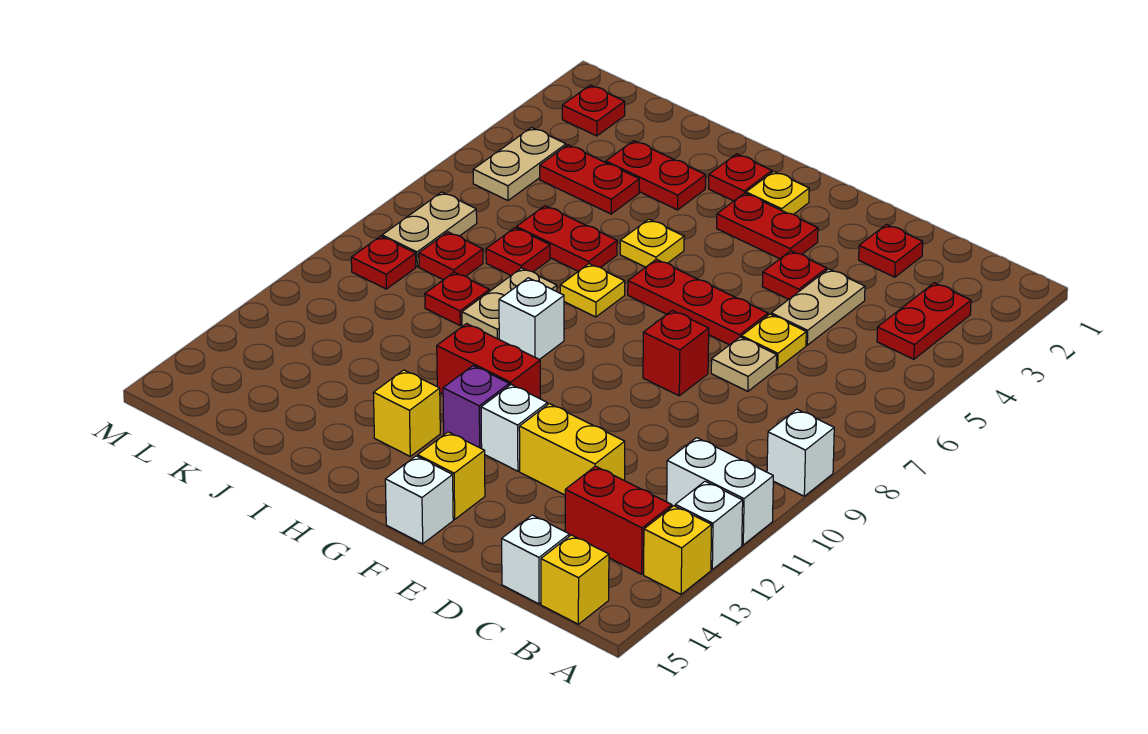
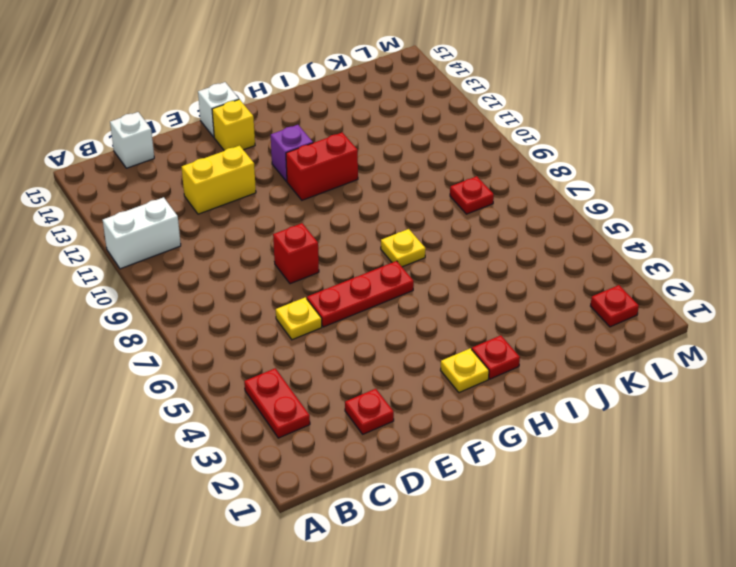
none -> white brick A9 level 1
none -> white brick A12 level 1
none -> yellow brick A13 level 1
none -> red brick B13:C13 level 1

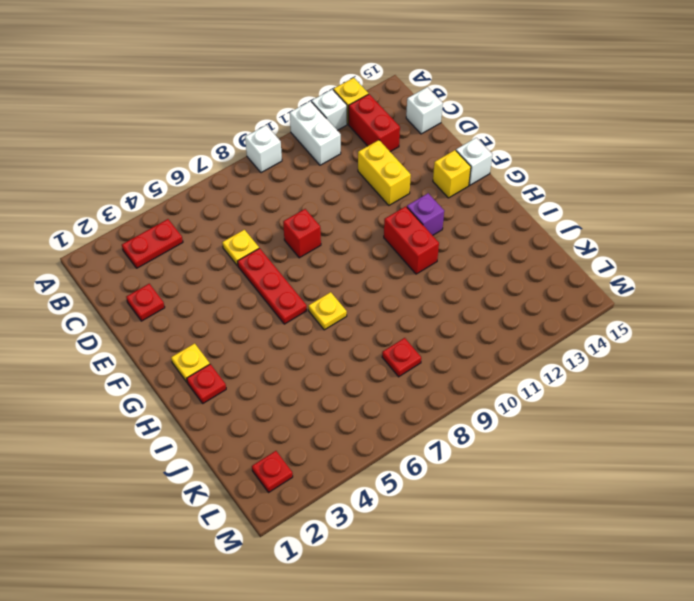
none -> yellow brick B15 level 1
none -> tan plate D4:D5 level 1
none -> tan plate D7 level 1
none -> red plate E4 level 1

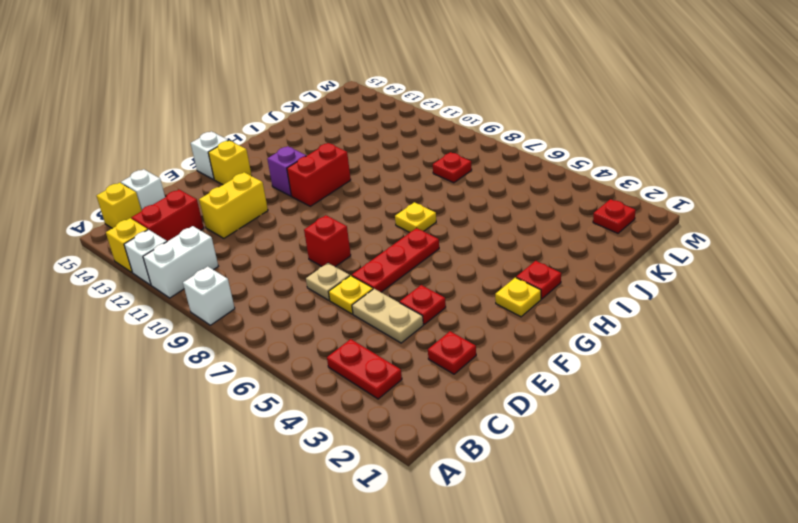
none -> red plate F3:G3 level 1
none -> white brick F12 level 1
none -> yellow plate H5 level 1
none -> white brick H9 level 1

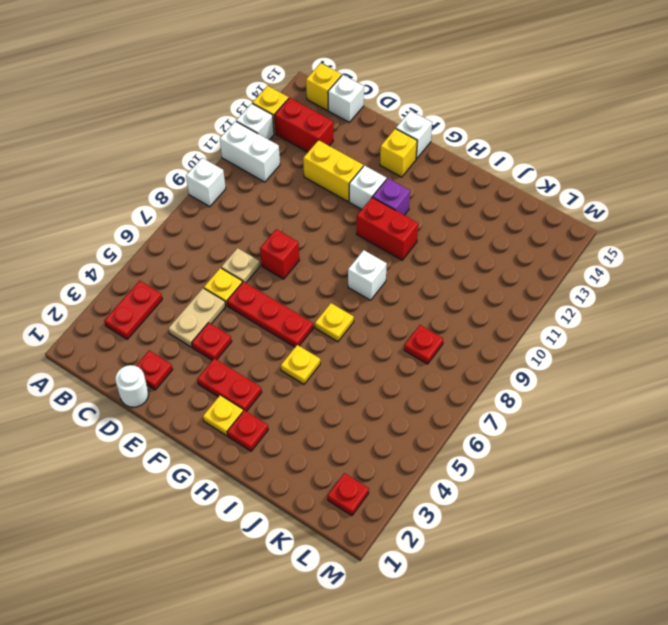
white round brick D1 level 1 -> none
none -> yellow brick H13 level 1
none -> red plate I3:J3 level 1
none -> red plate I6:J6 level 1
none -> tan plate I8:I9 level 1

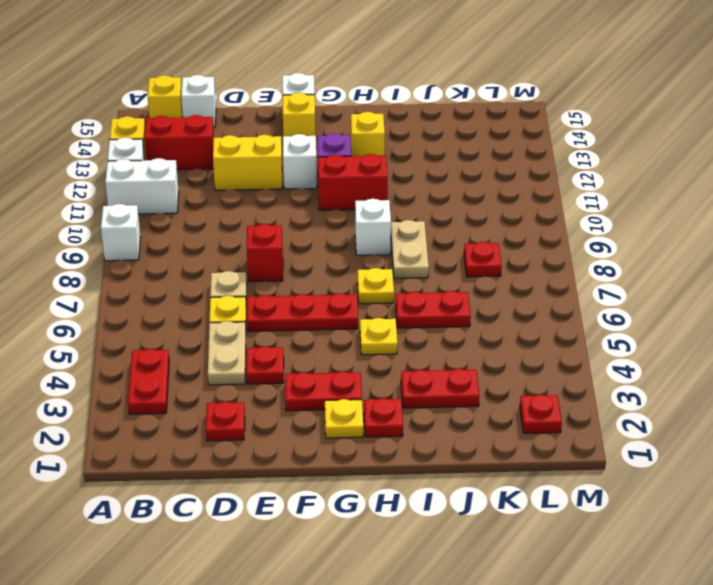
none -> red plate J4:K4 level 1
none -> red plate J7 level 1
none -> red plate J9 level 1
none -> tan plate L4:L5 level 1

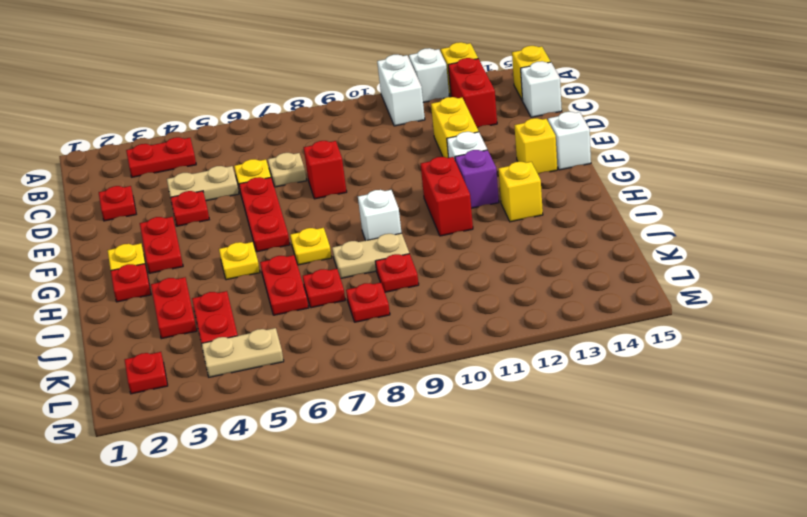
none -> white brick A9 level 1
none -> tan plate L7:L8 level 1
none -> red plate L9 level 1

